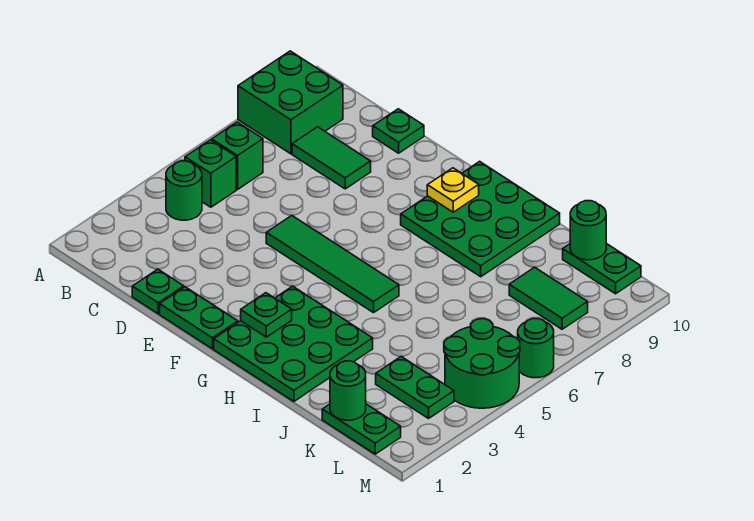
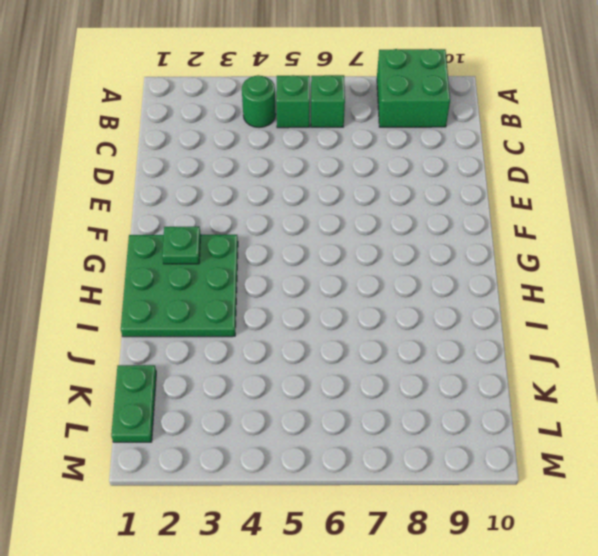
none -> green tile C8:D8 level 1
none -> green plate D1 level 1
none -> green plate D10 level 1

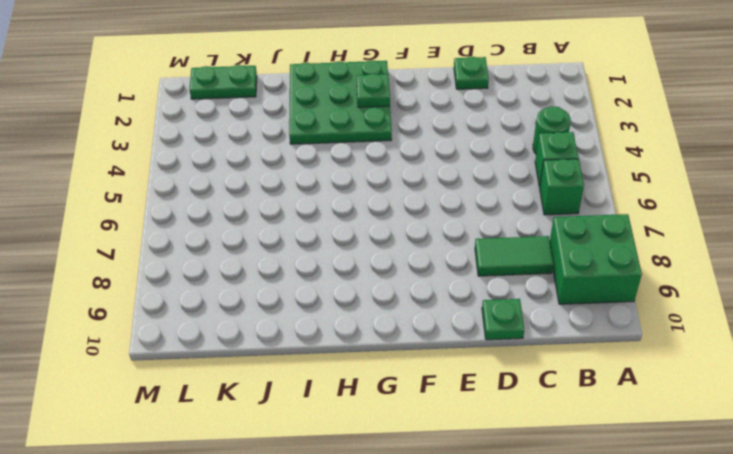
none -> green plate E1:F1 level 1
none -> green tile E5:H5 level 1
none -> green plate G8:I10 level 1

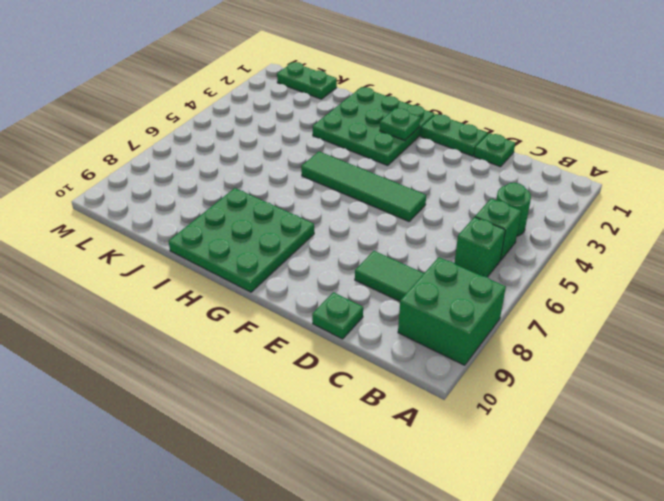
none -> green plate K3:L3 level 1
none -> green tile K8:L8 level 1
none -> green plate K10:L10 level 1

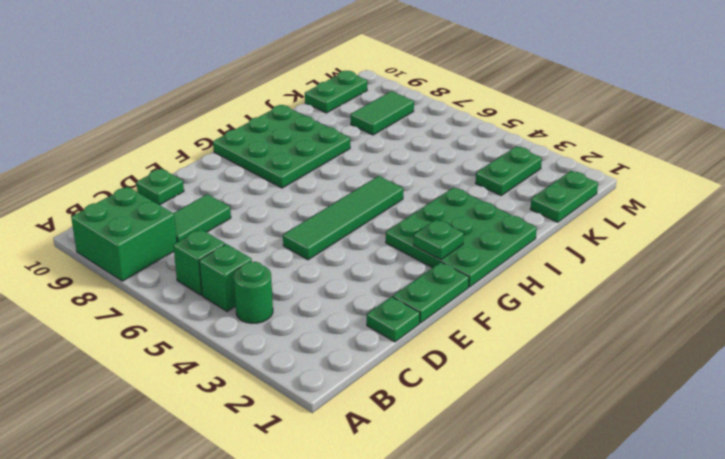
none -> green round brick L4:M5 level 1
none -> green round brick M6 level 1
none -> yellow plate G9 level 2

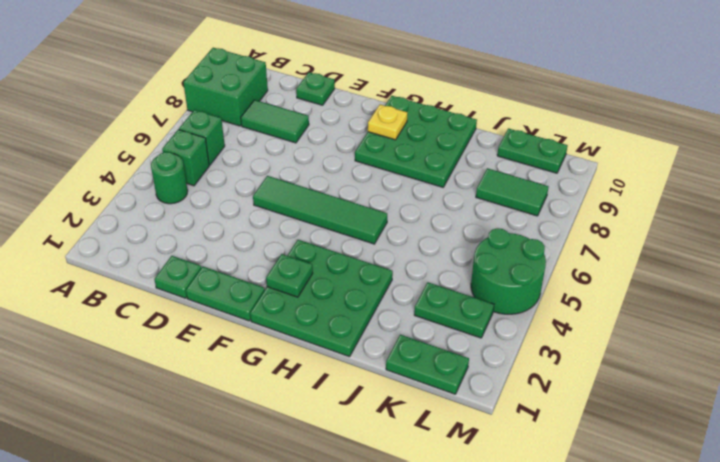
none -> green round brick M6 level 1
none -> green round brick K1 level 2
none -> green round brick K10 level 2

